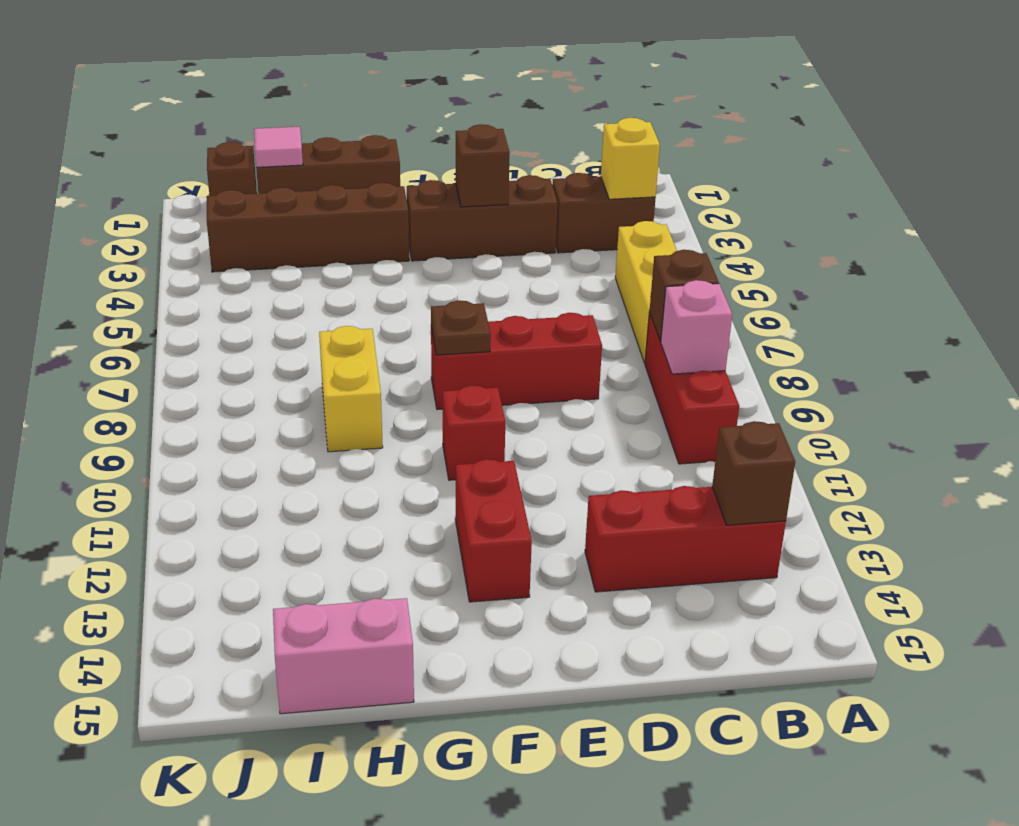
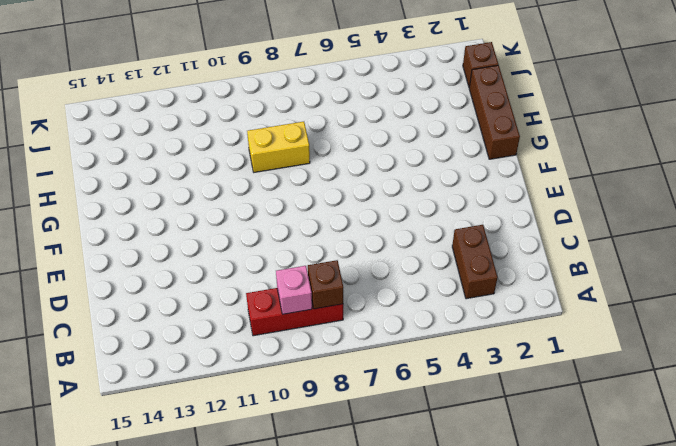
none -> yellow brick B5:B7 level 1
none -> red brick B13:D13 level 1
none -> brown brick D3:F3 level 1

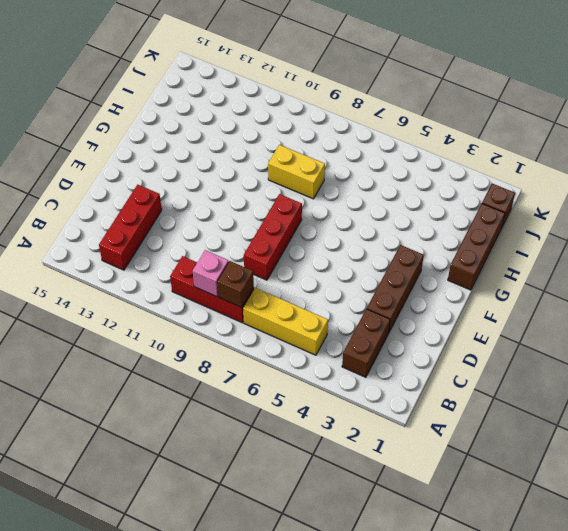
none -> red brick F10 level 1
none -> red brick F12:F13 level 1
none -> brown brick G3:J3 level 1

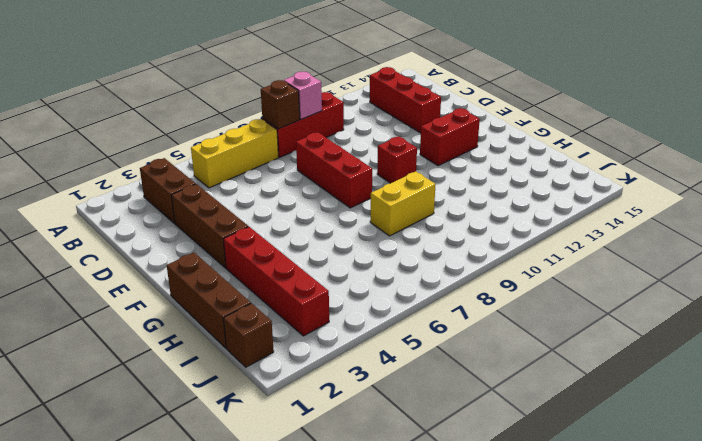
red brick G3:J3 level 1 -> brown brick G3:J3 level 1
none -> pink brick H15:I15 level 1
none -> yellow brick B3 level 2
none -> brown brick B13 level 2

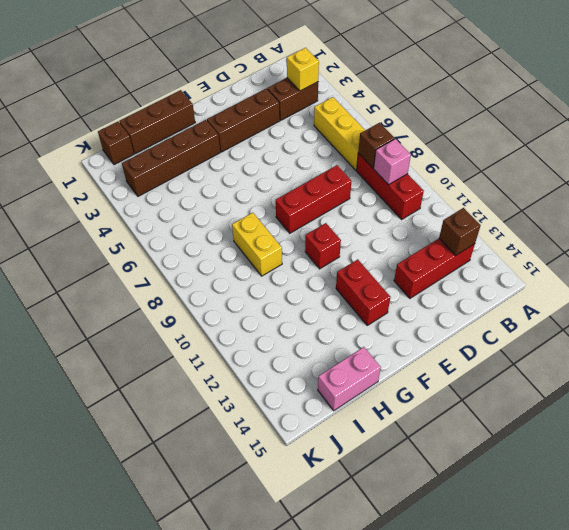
none -> brown brick E3 level 2
none -> brown plate F8 level 2
none -> pink tile I1 level 2

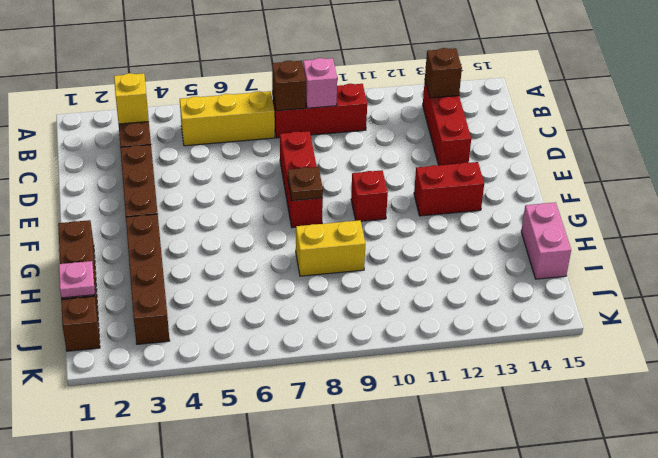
pink plate I1 level 2 -> pink tile I1 level 2
none -> brown brick E3 level 2

